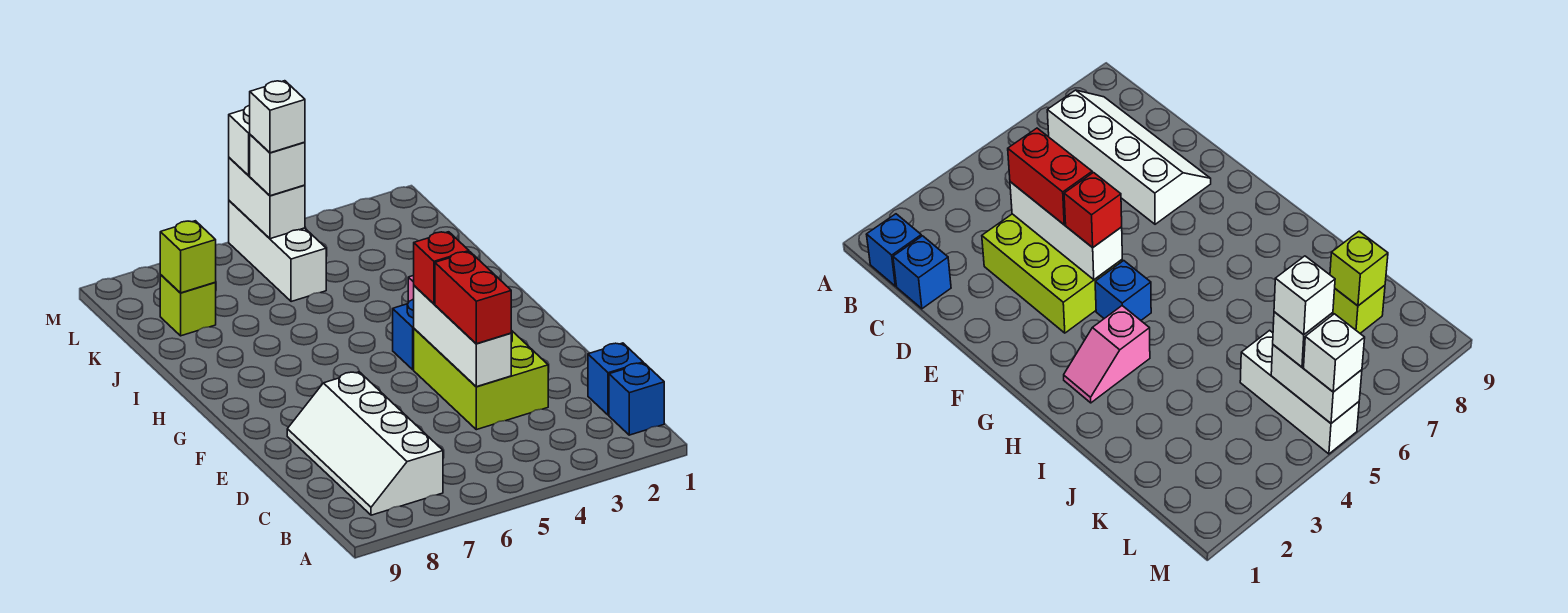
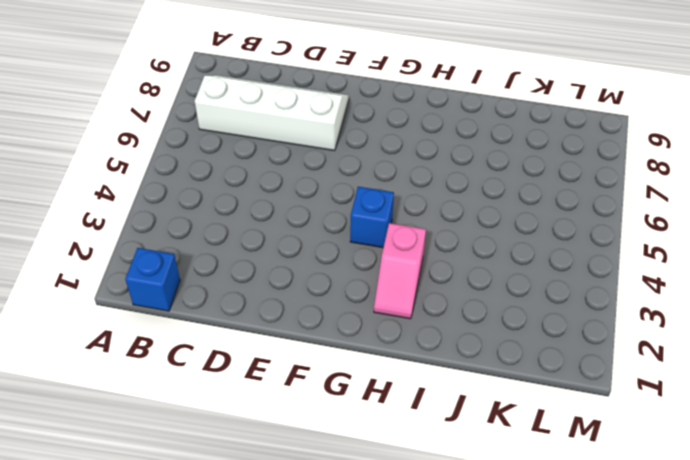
none -> blue brick C1 level 1
none -> lime brick D3:F4 level 1
none -> white brick K5:M5 level 1

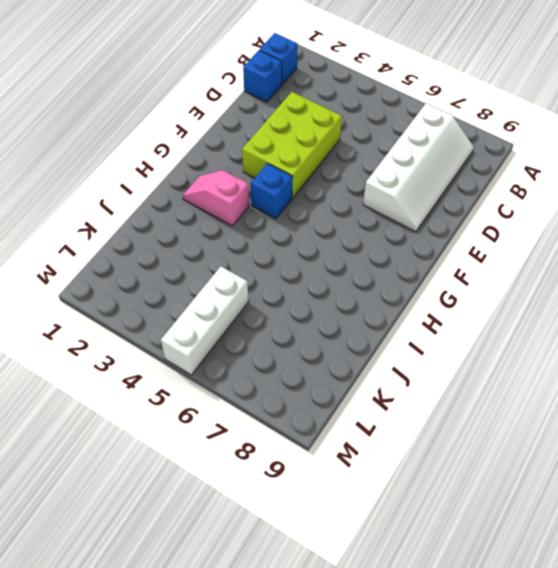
none -> lime brick K8 level 1
none -> white brick D4:F4 level 2
none -> lime brick K8 level 2

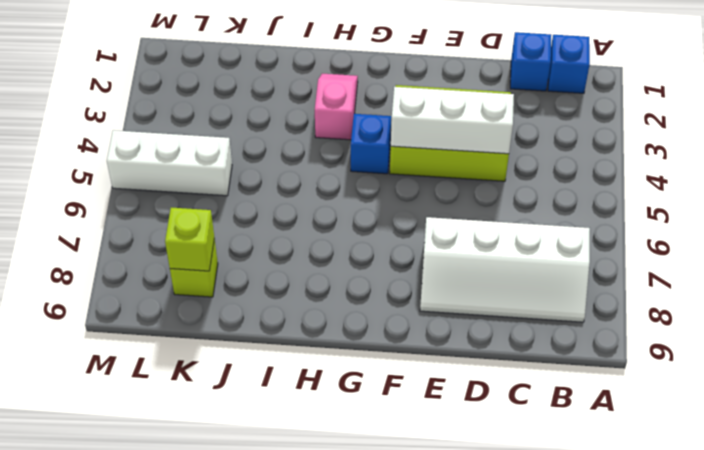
none -> white brick L5:M5 level 2
none -> red brick D4:E4 level 3
none -> red brick F4 level 3

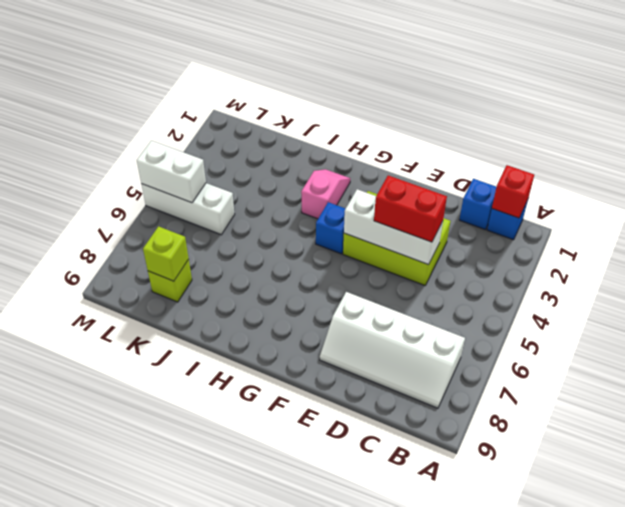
red brick B1 level 2 -> red brick F4 level 3
none -> white brick L5 level 3
none -> white brick M5 level 3
none -> white brick L5 level 4

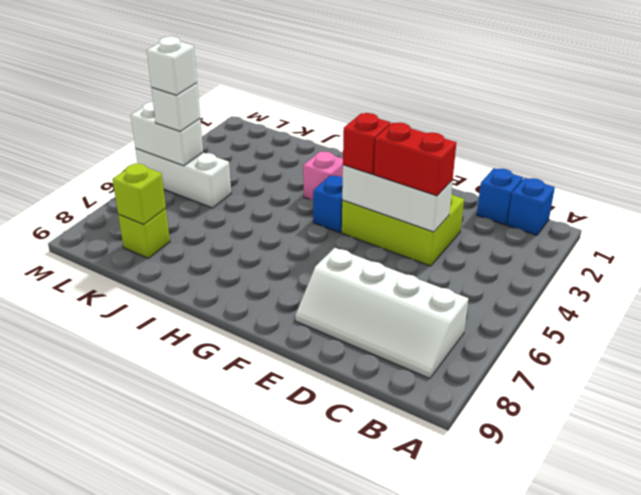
none -> white brick M5 level 3

